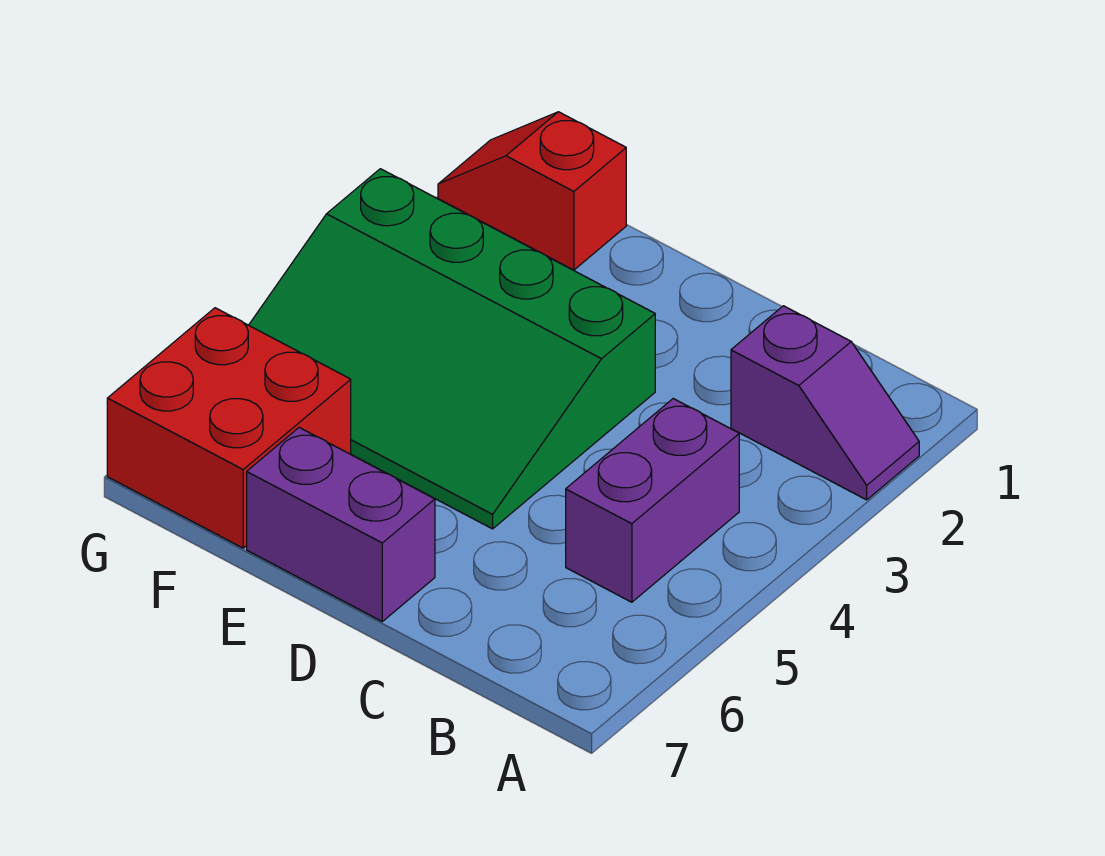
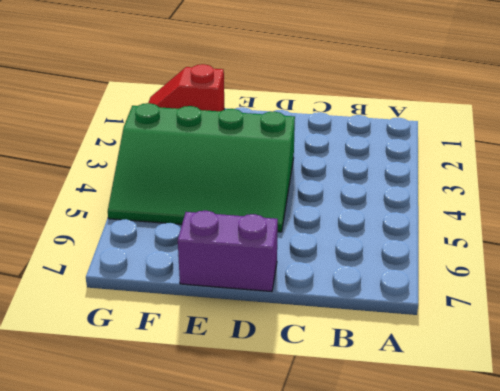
none -> purple slope A2:B2 level 1 top B
none -> purple brick B4:B5 level 1

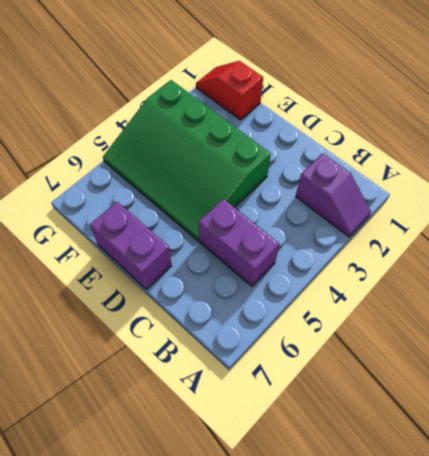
purple brick B5:C5 level 1 -> purple brick B4:B5 level 1
none -> red brick F6:G7 level 1

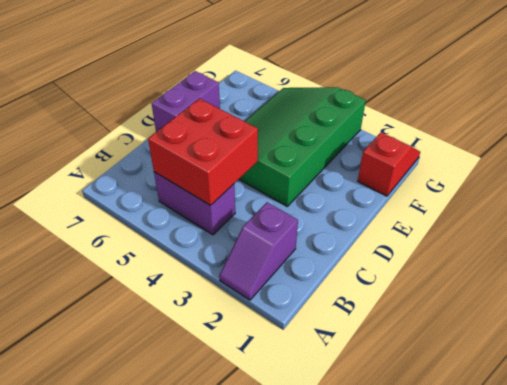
red brick B4:C5 level 2 -> red brick F6:G7 level 1

